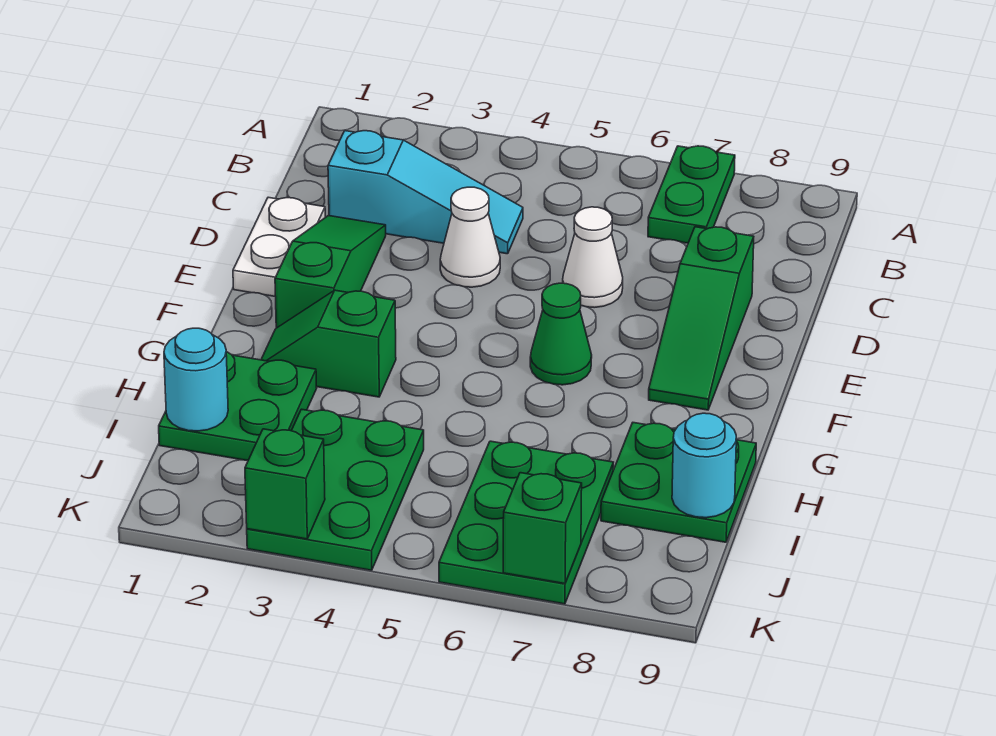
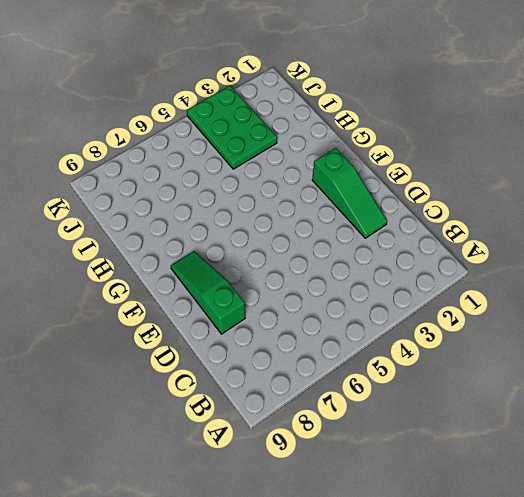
none -> green plate A7:B7 level 1
none -> cyan slope C2:C4 level 1 top 2
none -> white plate D1:E1 level 1

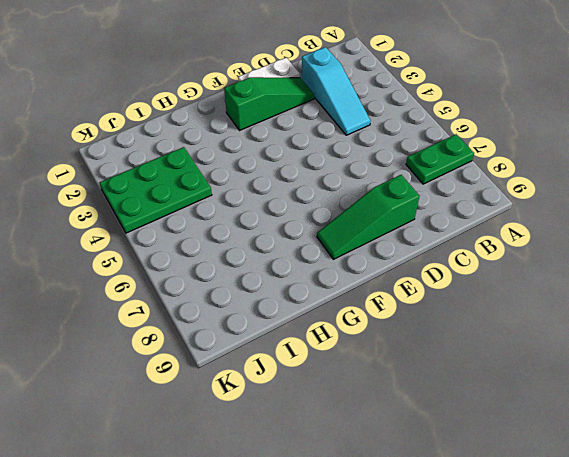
none -> white cone D4 level 1
none -> white cone D6 level 1
none -> green cone F6 level 1

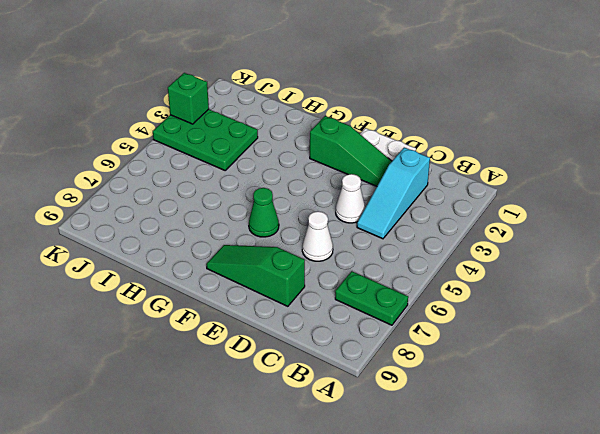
none -> green slope G2:G3 level 1 top 3
none -> green plate H1:I2 level 1
none -> green plate H8:I9 level 1

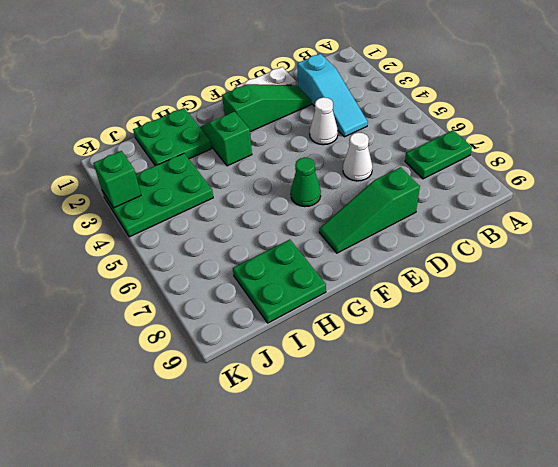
none -> green plate I6:K7 level 1
none -> cyan round brick I1 level 2
none -> cyan round brick I9 level 2

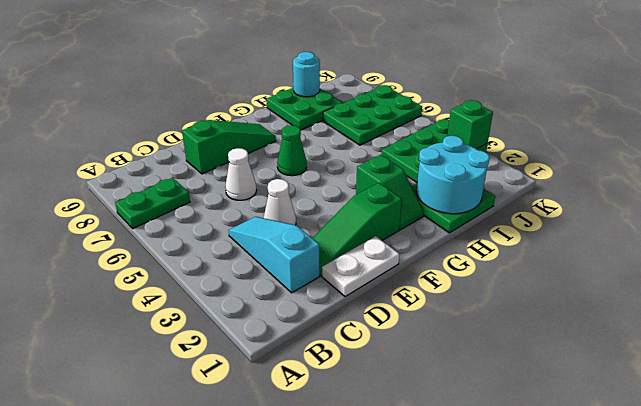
cyan round brick H1:I2 level 2 -> cyan round brick I1 level 2
none -> green brick K7 level 2

